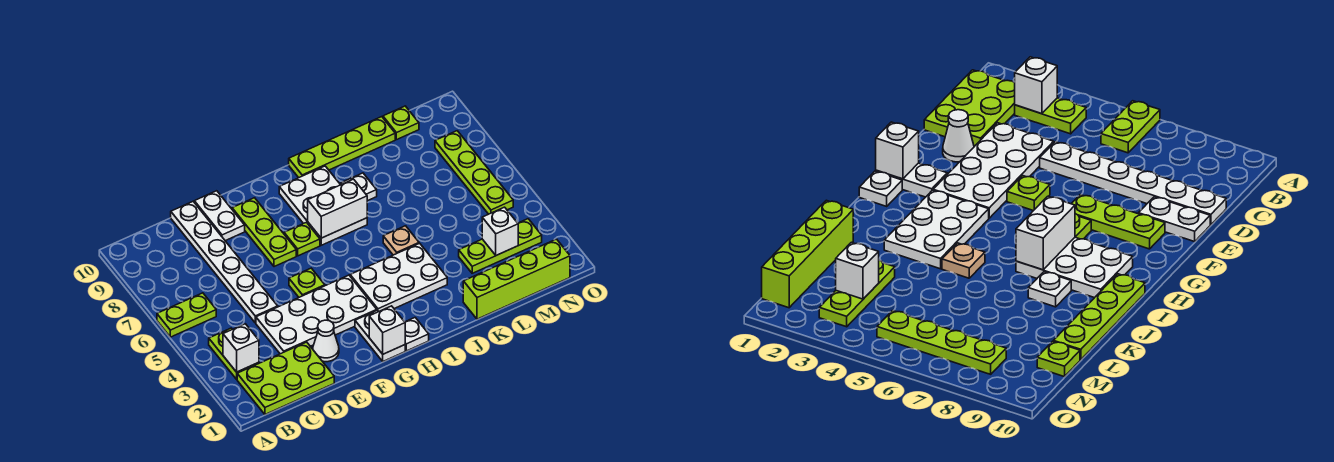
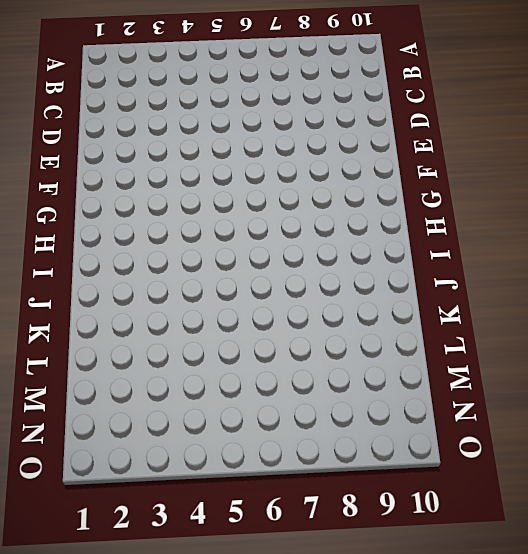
none -> lime plate A6:B6 level 1
none -> lime plate B1:D2 level 1
none -> lime plate B3:B4 level 1

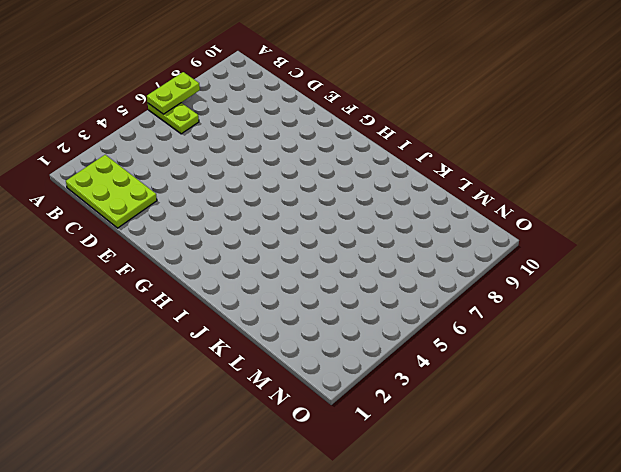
lime plate A6:A7 level 2 -> lime plate B3:B4 level 1
none -> white plate D3:G4 level 1
none -> white plate D5:D10 level 1
none -> white cone E2 level 1

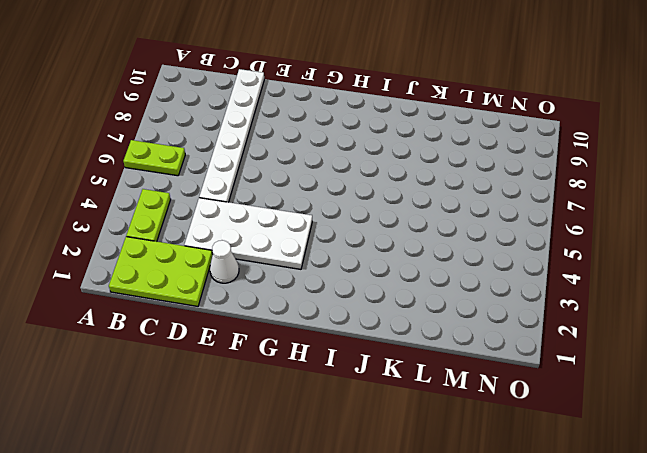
none -> white plate E9:E10 level 1
none -> lime plate F5 level 1
none -> lime plate F7:F9 level 1

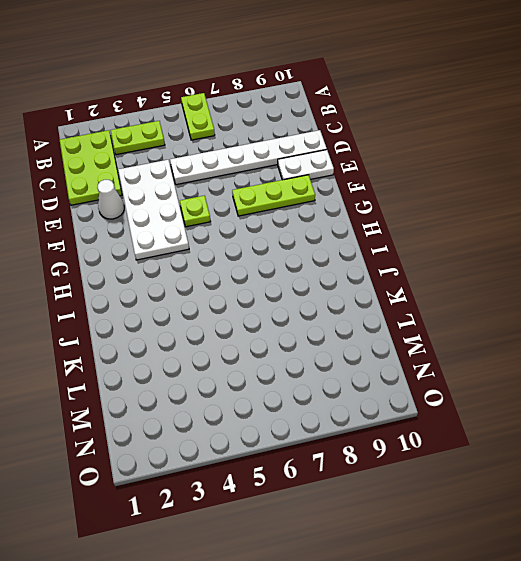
none -> white plate G1:G2 level 1
none -> lime plate G7 level 1
none -> white plate H1 level 1

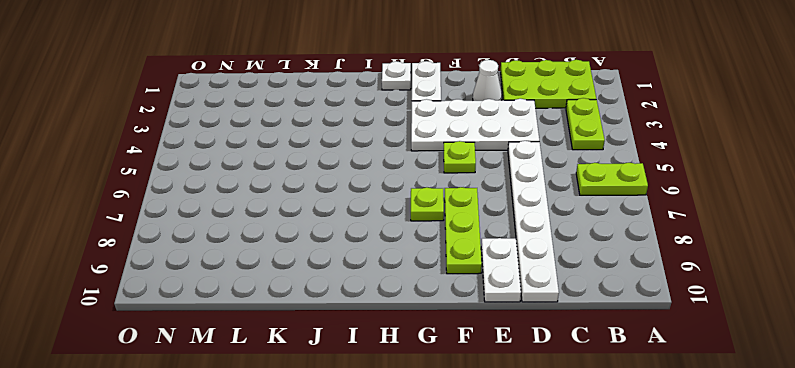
none -> white plate H3:J4 level 1
none -> white plate H7:I9 level 1
none -> lime plate I10:L10 level 1

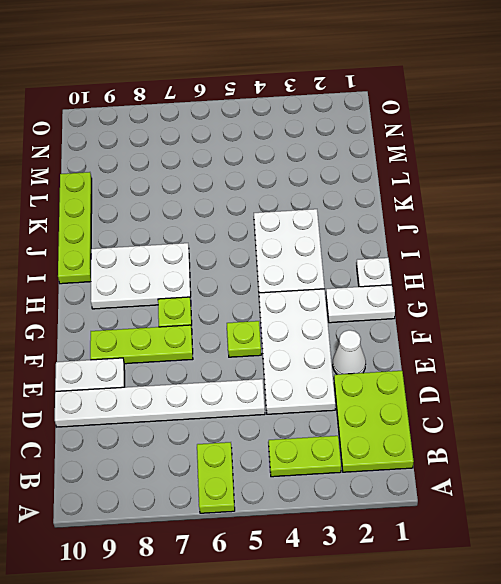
none -> tan plate J5 level 1
none -> white plate J8 level 1
none -> lime brick K1:N1 level 1

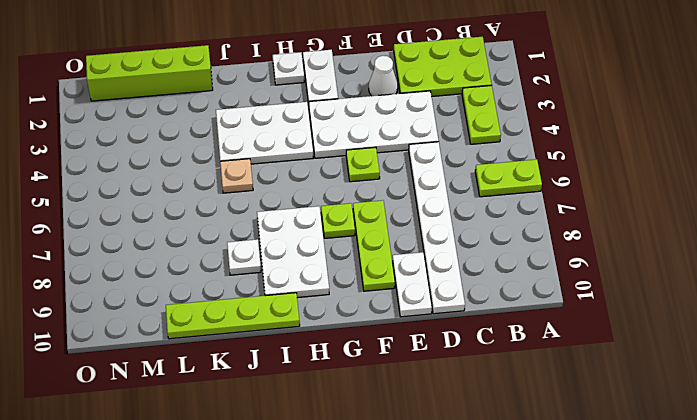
none -> lime plate L3:N3 level 1
none -> lime plate M10 level 1
none -> lime plate N5:N8 level 1

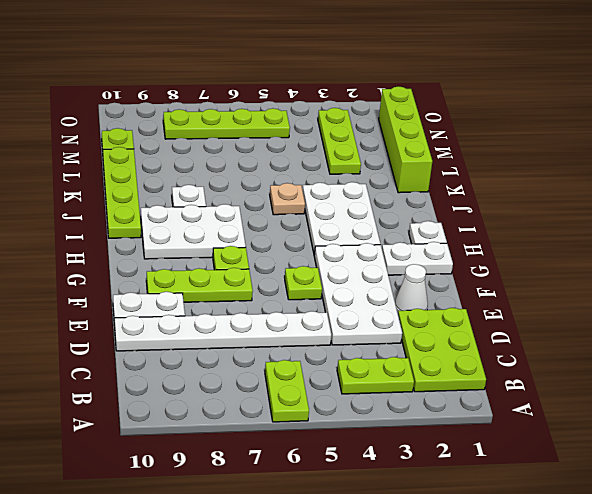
none -> white brick B3 level 2
none -> white brick G1 level 2
none -> white brick H7:I7 level 2

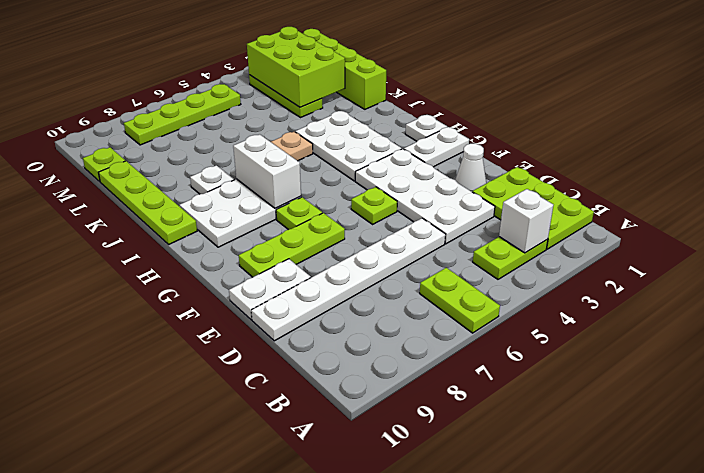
lime brick L2:N3 level 2 -> white brick M3 level 2
none -> white brick G1 level 2

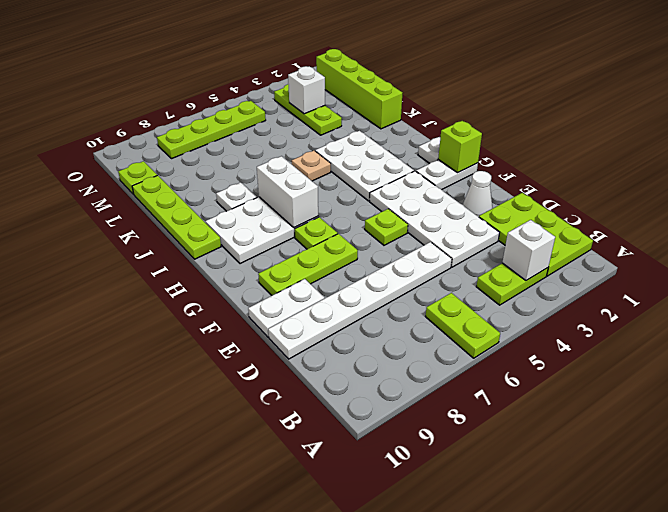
lime brick G1 level 2 -> white brick G1 level 2

